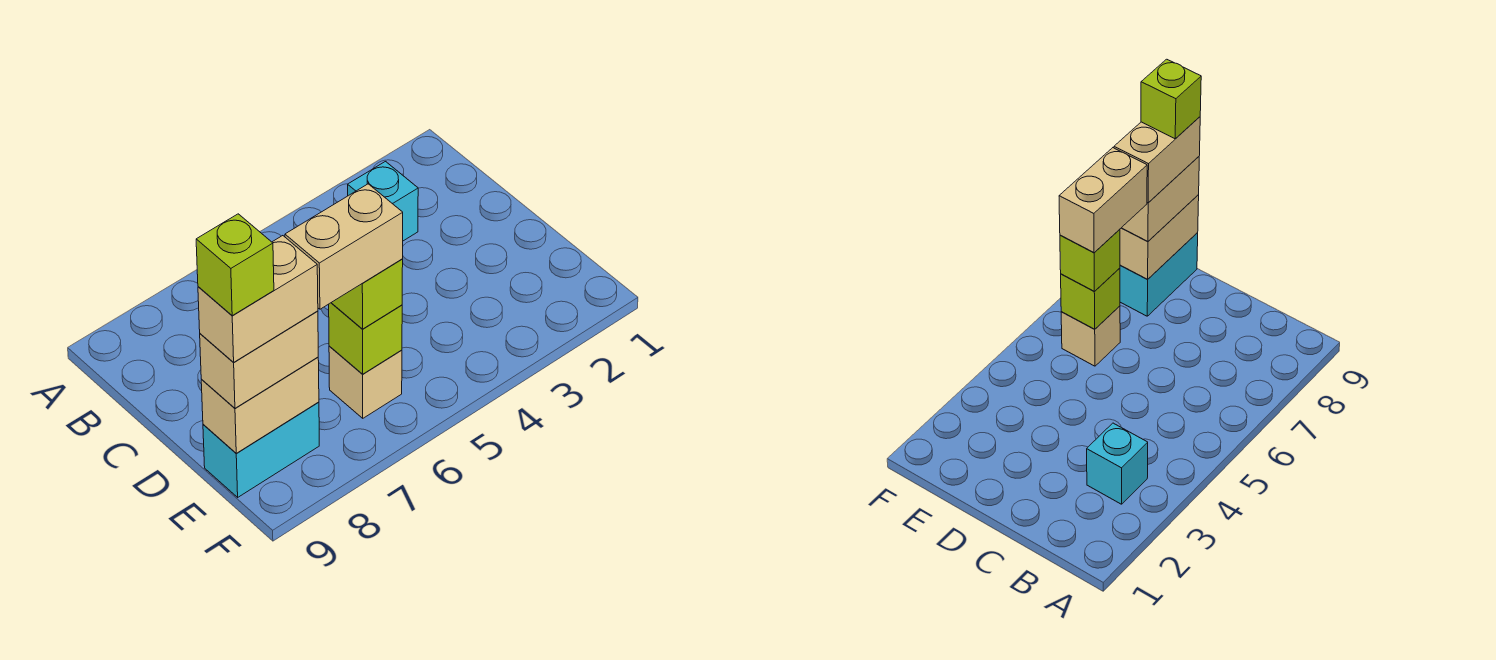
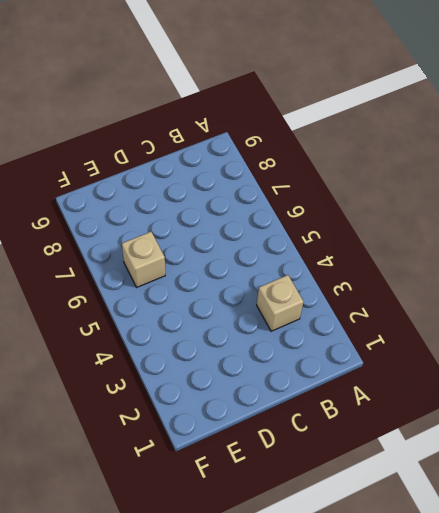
tan brick B3 level 1 -> cyan brick B3 level 1
none -> cyan brick E8:E9 level 1
none -> lime brick E6 level 2

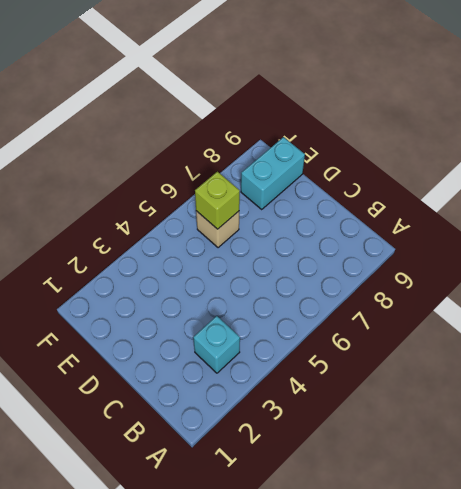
none -> tan brick E8:E9 level 2
none -> lime brick E6 level 3

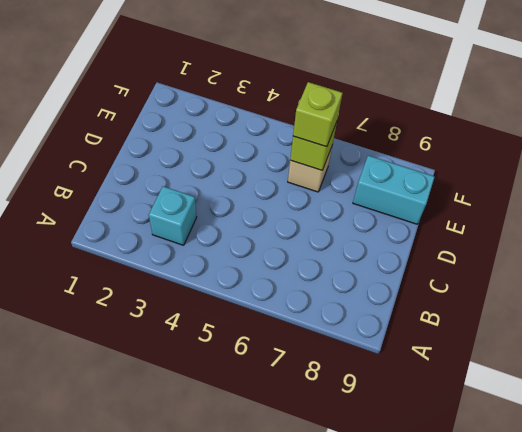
none -> tan brick E8:E9 level 2
none -> tan brick E8:E9 level 3

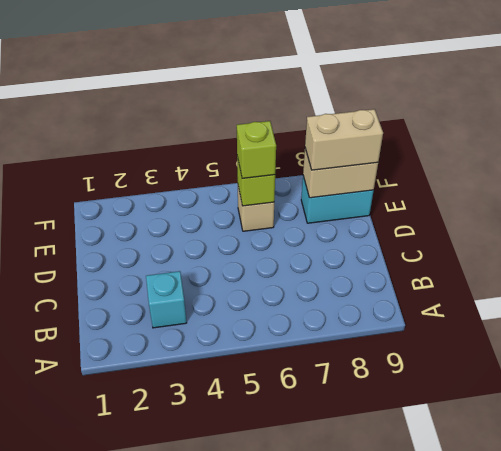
none -> tan brick E6:E7 level 4
none -> tan brick E8:E9 level 4

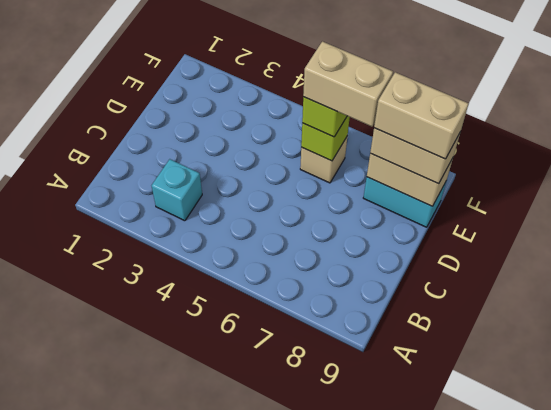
none -> lime brick E9 level 5

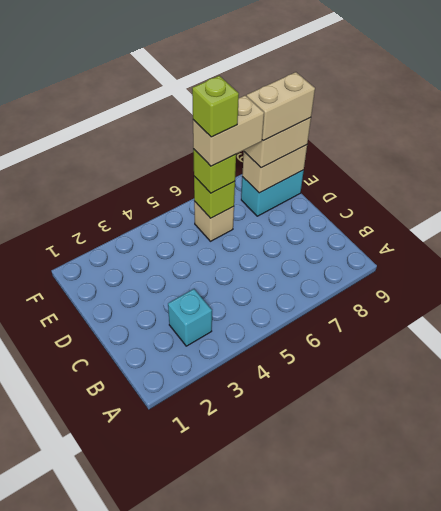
lime brick E6 level 5 -> lime brick E9 level 5

